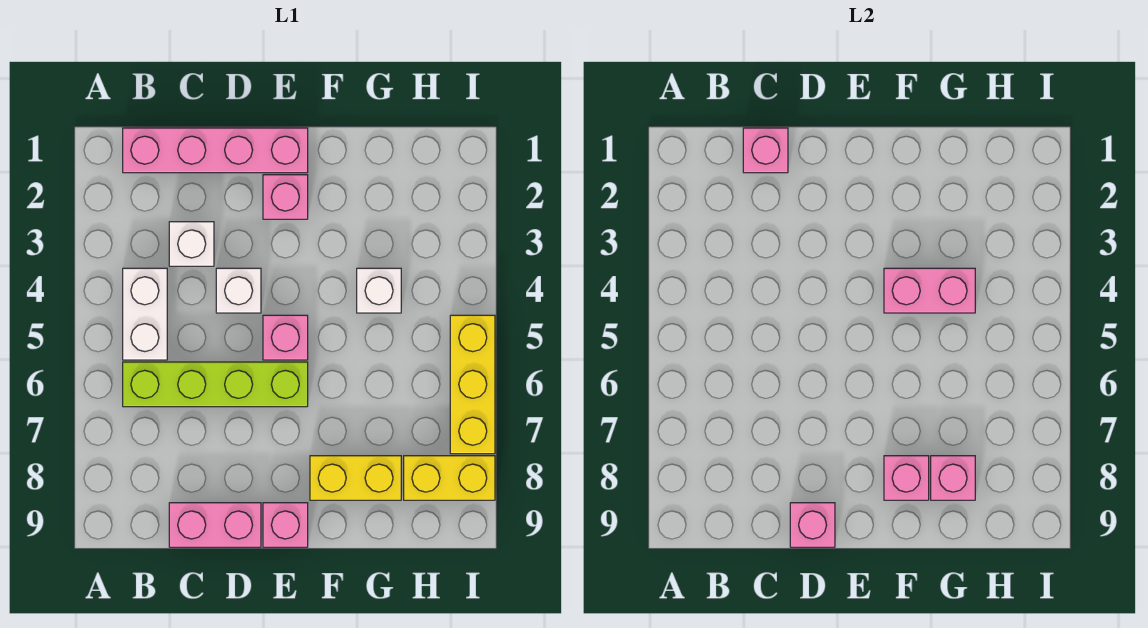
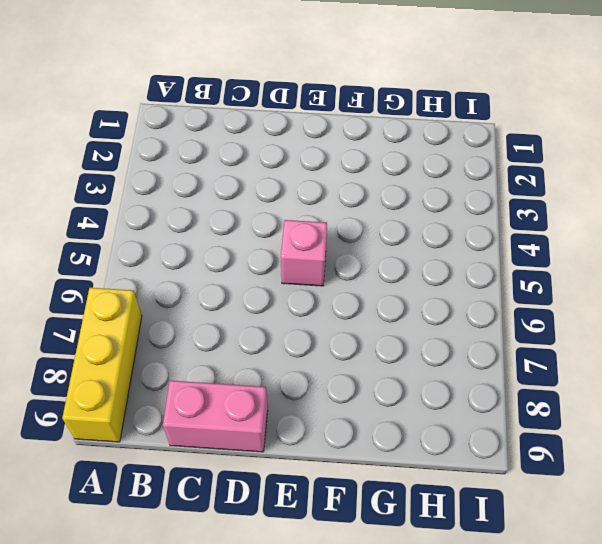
yellow brick A7:A9 level 1 -> yellow brick I5:I7 level 1
none -> pink brick B1:E1 level 1
none -> white brick B4:B5 level 1
none -> lime brick B6:E6 level 1

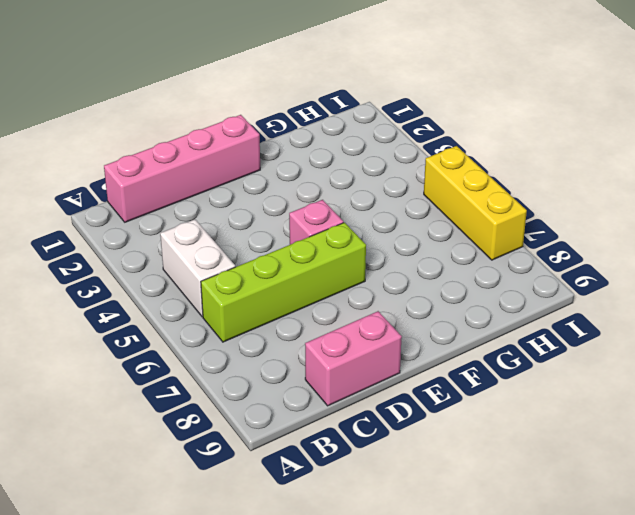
none -> white brick C3 level 1
none -> white brick D4 level 1
none -> pink brick E2 level 1

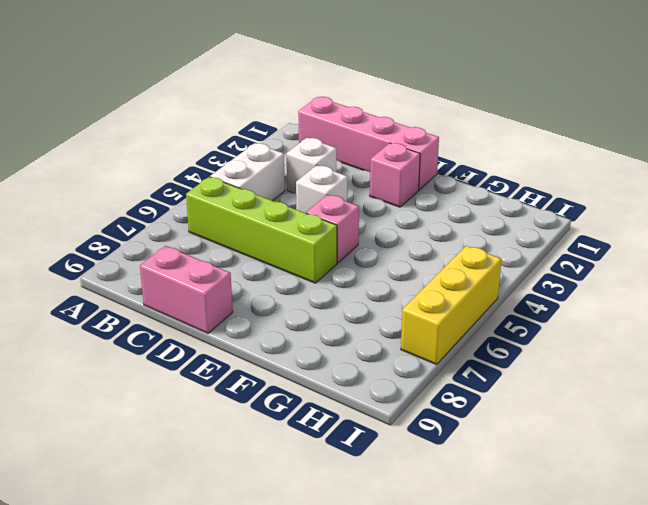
none -> pink brick E9 level 1
none -> yellow brick F8:G8 level 1
none -> white brick G4 level 1

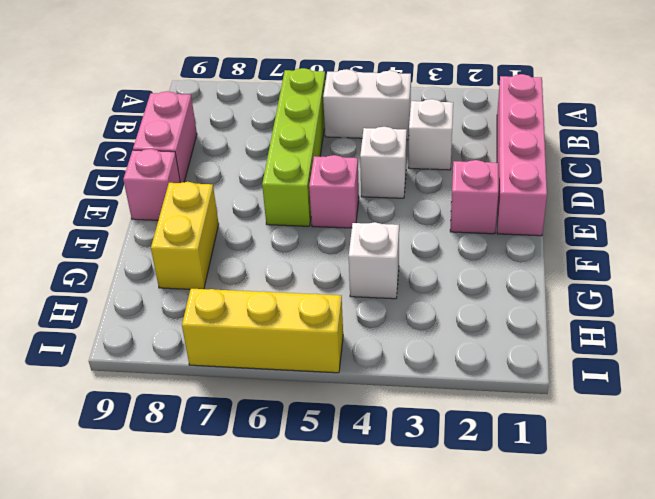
none -> yellow brick H8:I8 level 1
none -> pink brick C1 level 2
none -> pink brick D9 level 2

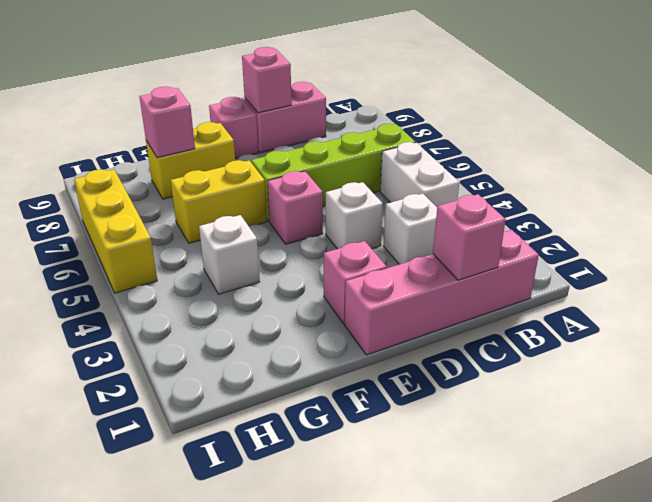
yellow brick F6:G6 level 1 -> yellow brick H8:I8 level 1
none -> pink brick F4:G4 level 2
none -> pink brick F8 level 2

